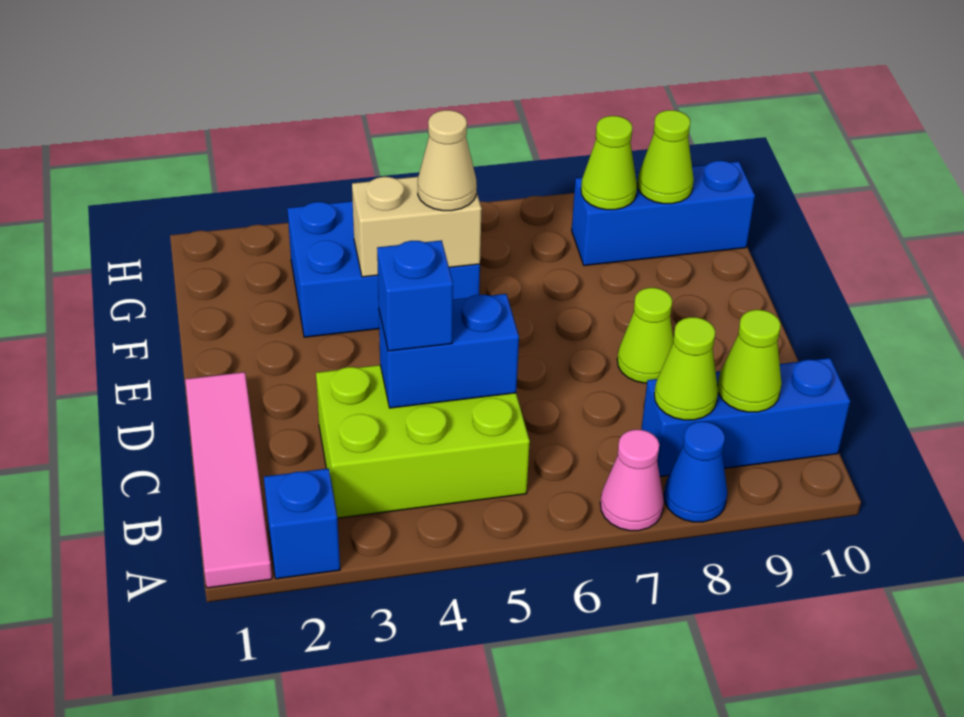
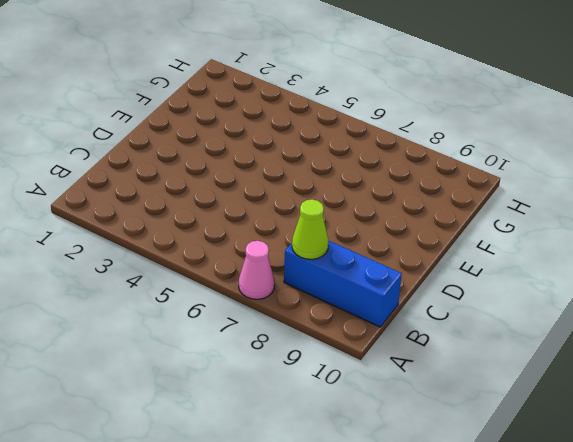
none -> pink tile A1:D1 level 1
none -> blue brick A2 level 1
none -> blue cone A8 level 1

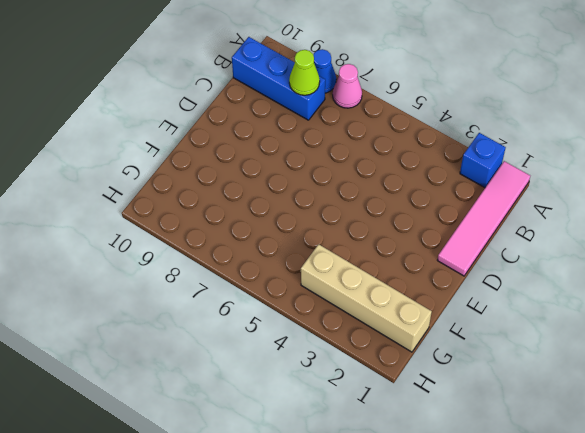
tan brick G1:G4 level 1 -> blue brick F3:G5 level 1
none -> lime brick B3:C5 level 1
none -> lime cone D8 level 1
none -> blue brick G8:G10 level 1

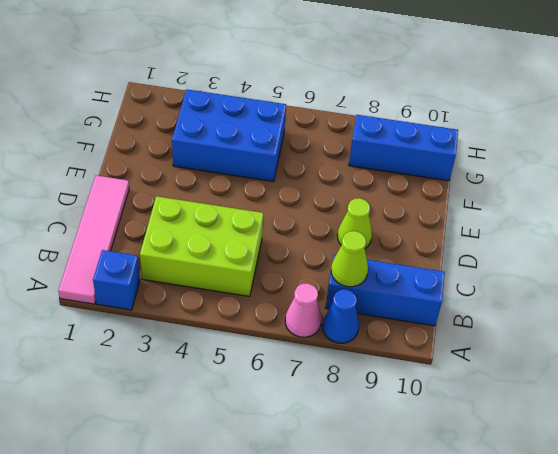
none -> lime cone B9 level 2
none -> blue brick C4:C5 level 2
none -> tan brick F4:F5 level 2

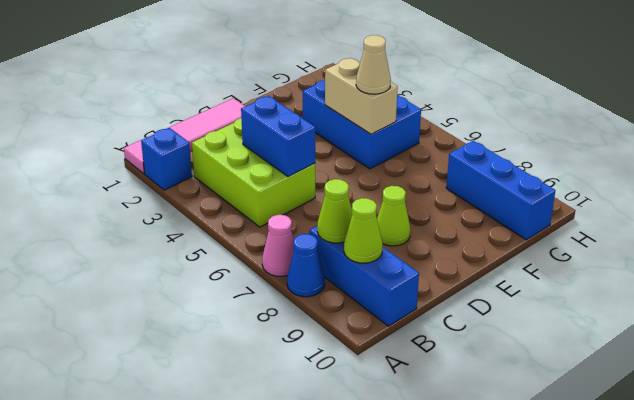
none -> lime cone G8 level 2
none -> lime cone G9 level 2
none -> blue brick C4 level 3

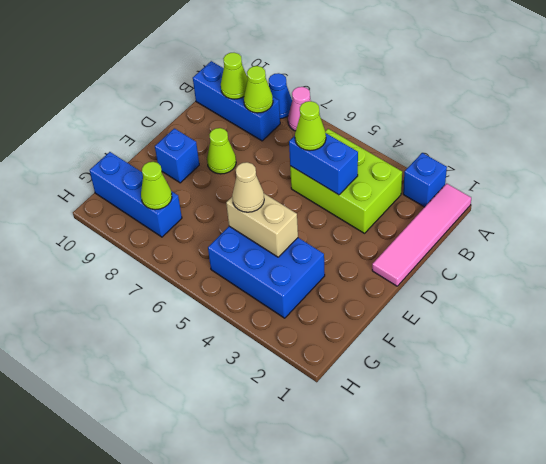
lime cone C5 level 3 -> lime cone G9 level 2
blue brick E9 level 1 -> blue brick C4 level 3

